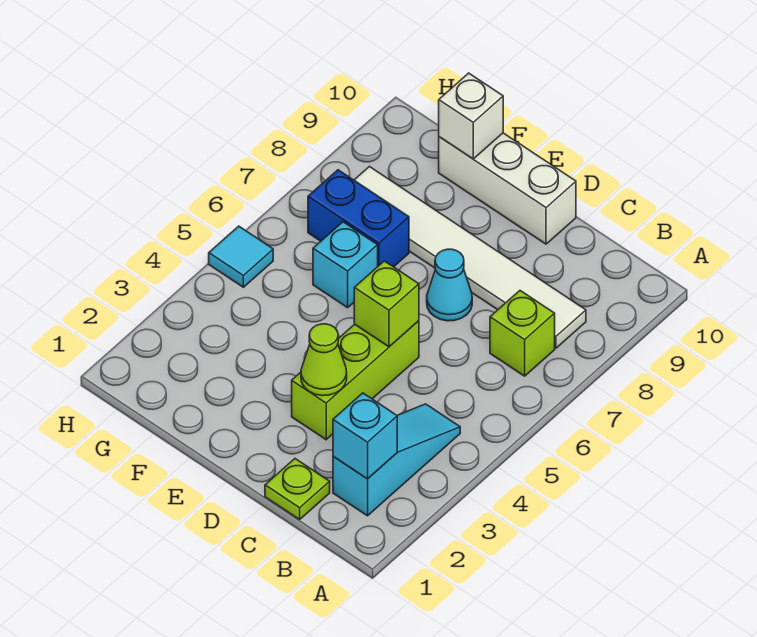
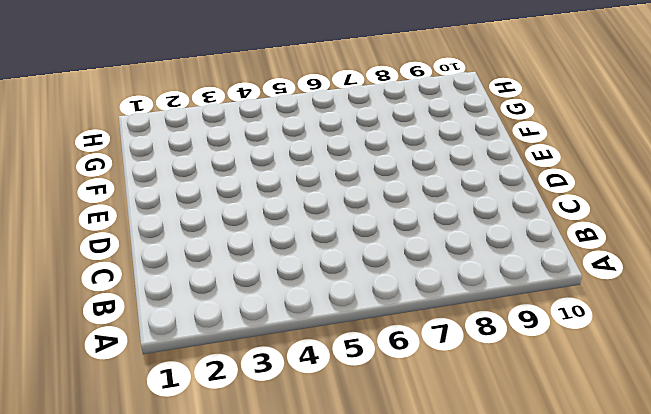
none -> cyan slope B2:B4 level 1 top 2
none -> lime brick B7 level 1
none -> white tile B8:G8 level 1

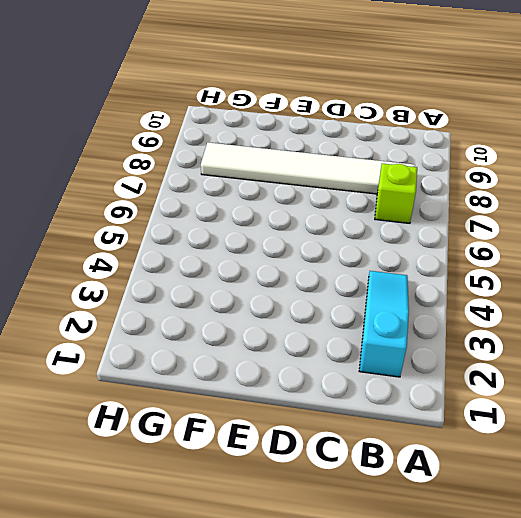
none -> lime plate C1 level 1
none -> lime brick D3:D5 level 1
none -> cyan cone D7 level 1

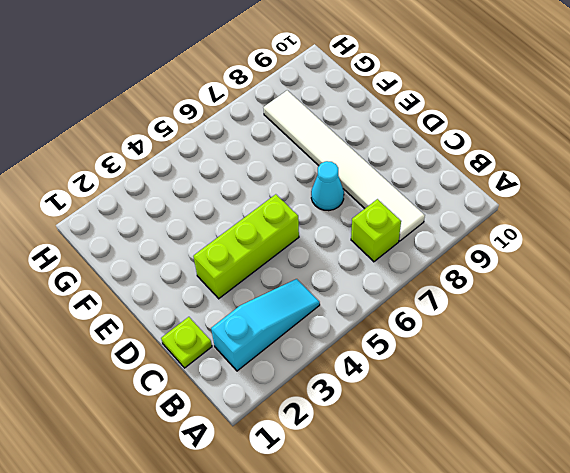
none -> white brick D10:F10 level 1
none -> cyan brick F6 level 1
none -> blue brick F7:G7 level 1

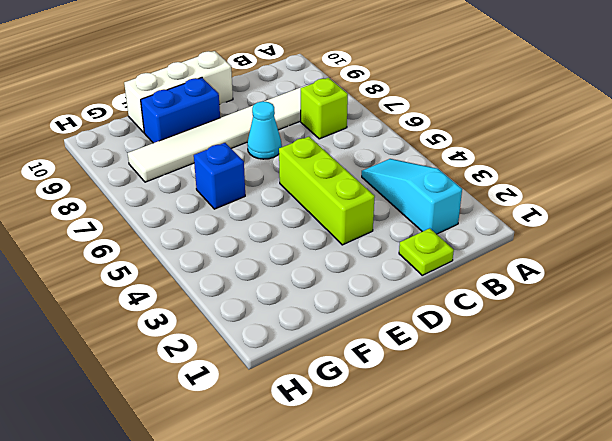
blue brick E9:F9 level 1 -> blue brick F7:G7 level 1
blue brick F6 level 1 -> cyan brick F6 level 1
none -> cyan tile H5 level 1
none -> cyan brick B2 level 2
none -> lime cone D3 level 2

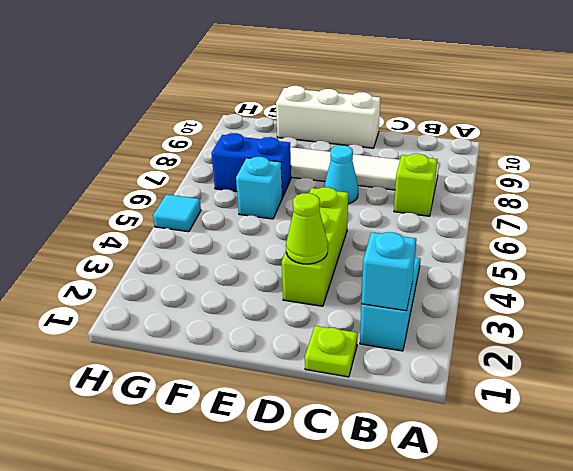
none -> lime brick D5 level 2
none -> white brick F10 level 2

